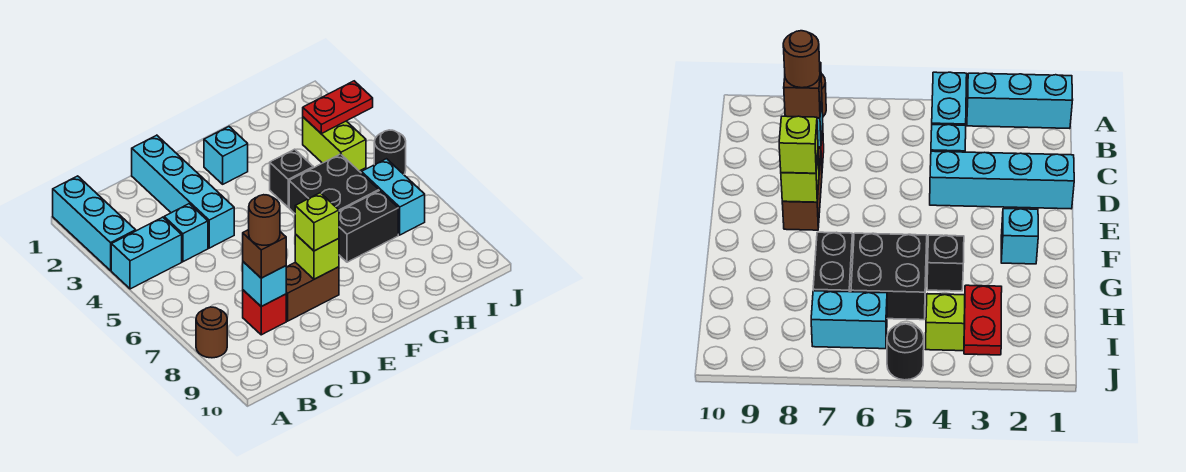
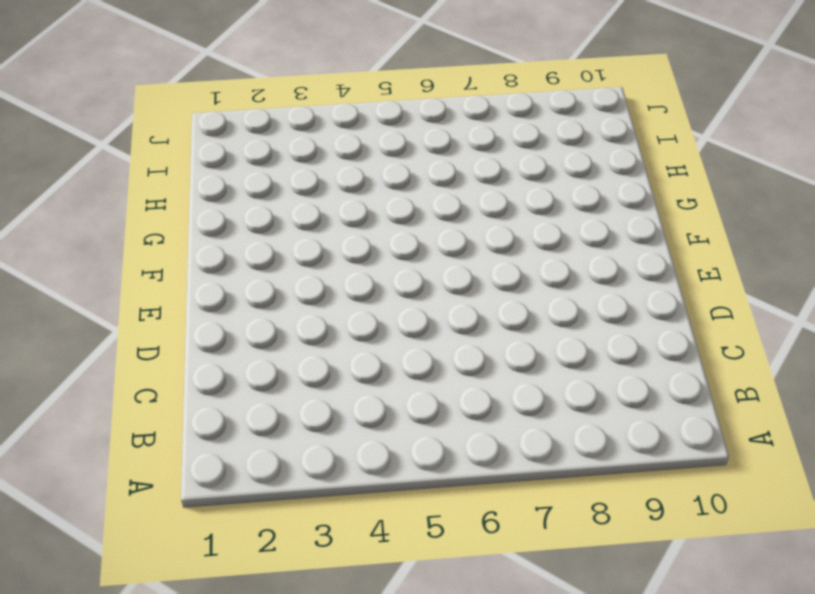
none -> cyan brick A1:A3 level 1
none -> cyan brick A4:B4 level 1
none -> brown round brick A8 level 1

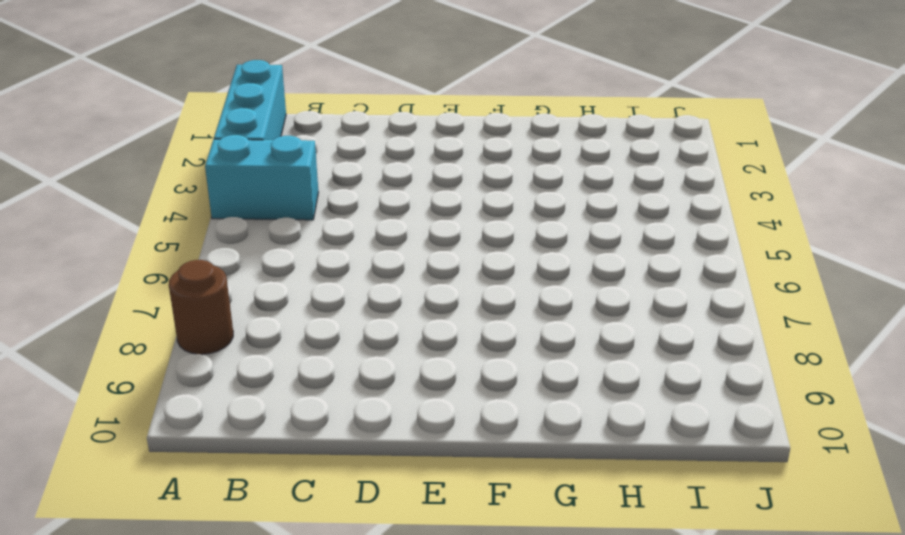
none -> cyan brick C4 level 1
none -> red brick C8 level 1
none -> cyan brick D1:D4 level 1

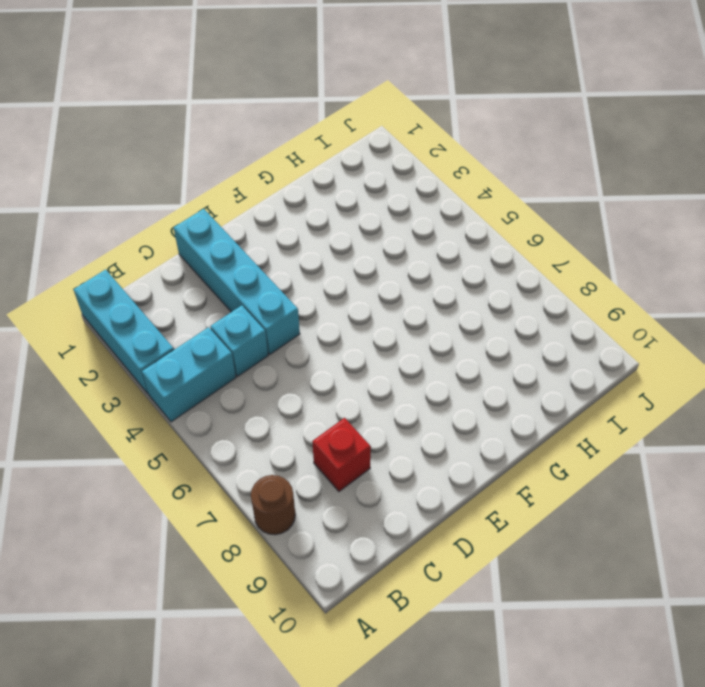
none -> brown brick D8:E8 level 1
none -> cyan brick F2 level 1
none -> black brick G4 level 1

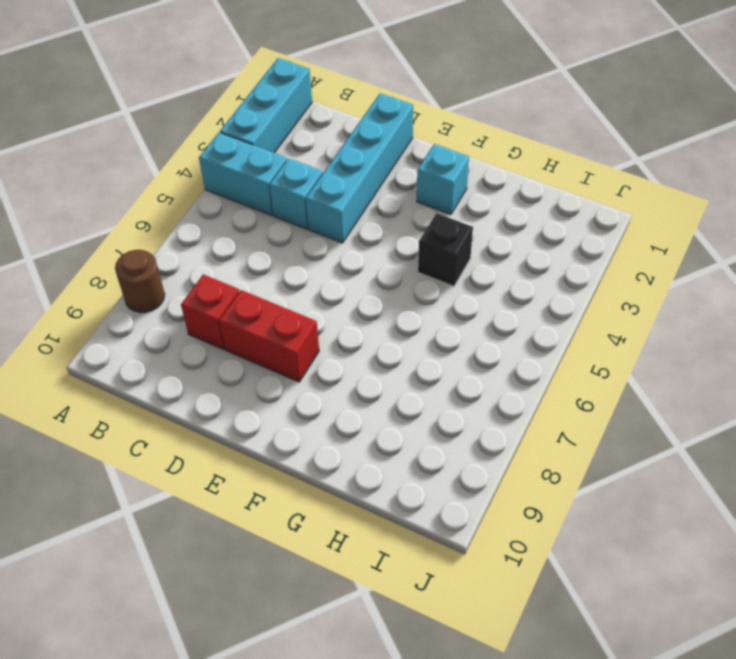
red brick D8:E8 level 1 -> brown brick D8:E8 level 1
none -> black brick G5:H6 level 1
none -> black brick G7:H7 level 1
none -> lime brick I3:I4 level 1

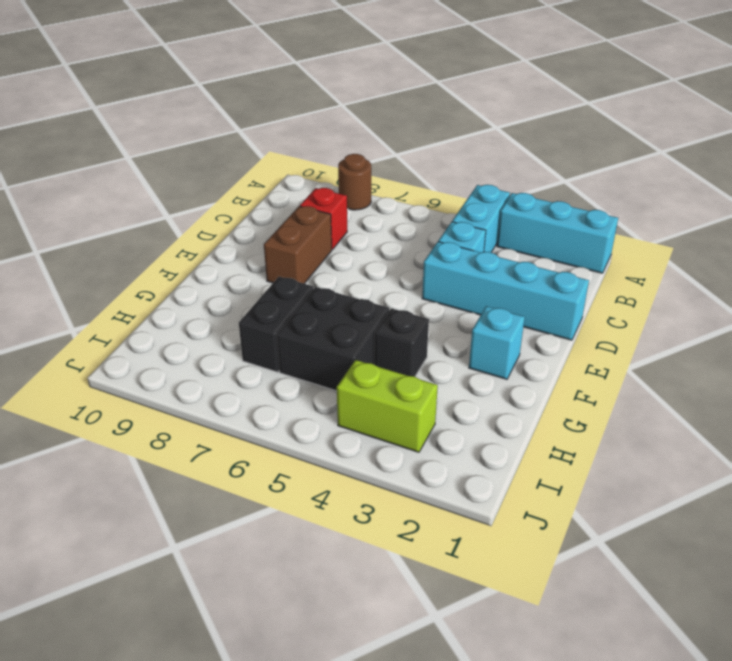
none -> cyan brick I6:I7 level 1
none -> black round brick J5 level 1
none -> cyan brick C8 level 2

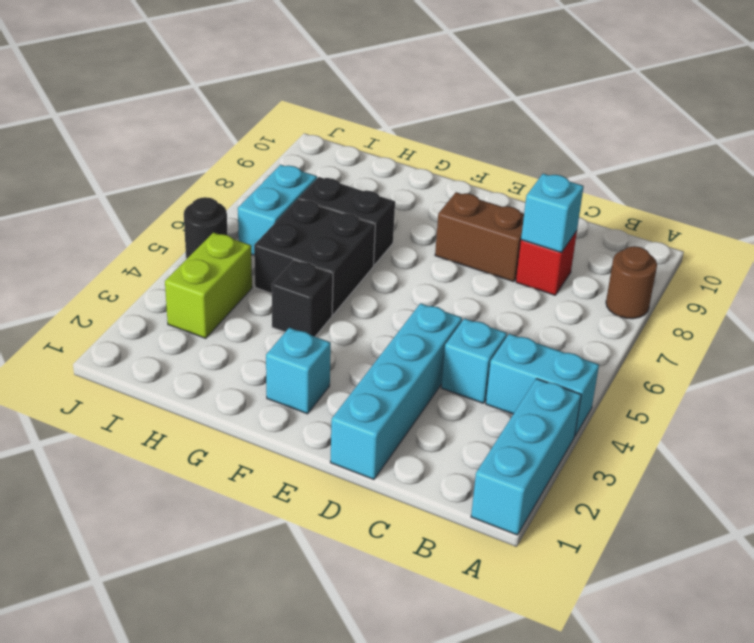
none -> lime brick E8 level 2
none -> red plate I3:J3 level 2
none -> brown brick C8 level 3

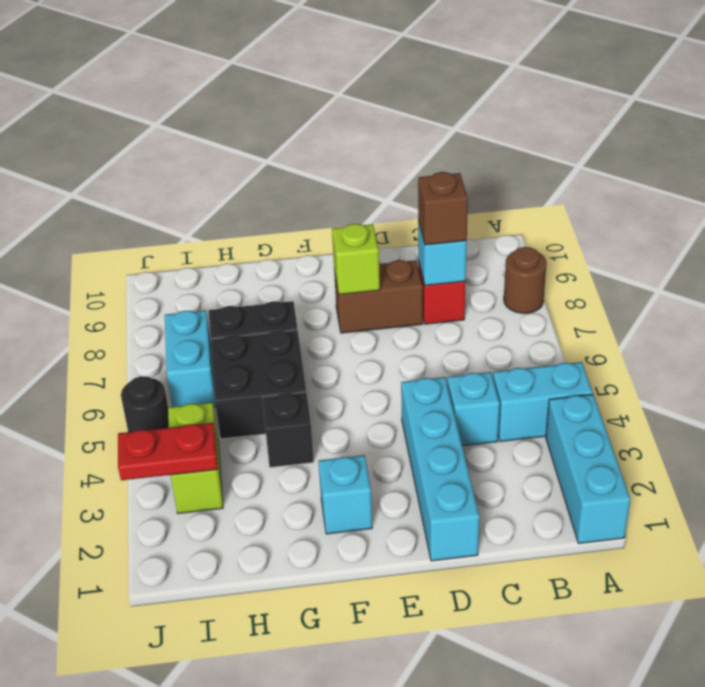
none -> lime brick E8 level 3
none -> brown round brick C8 level 4

